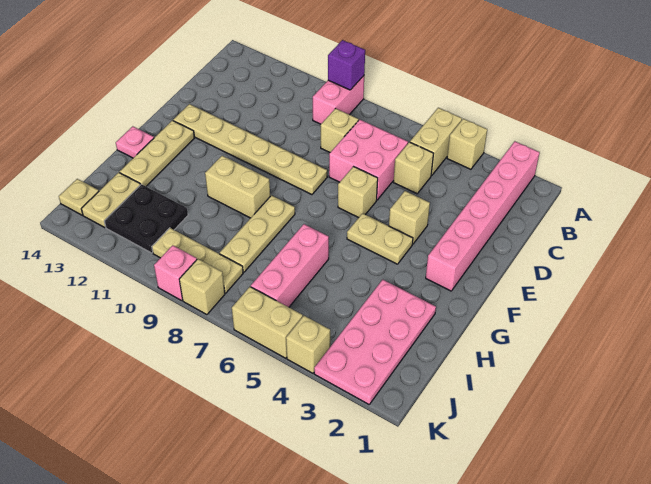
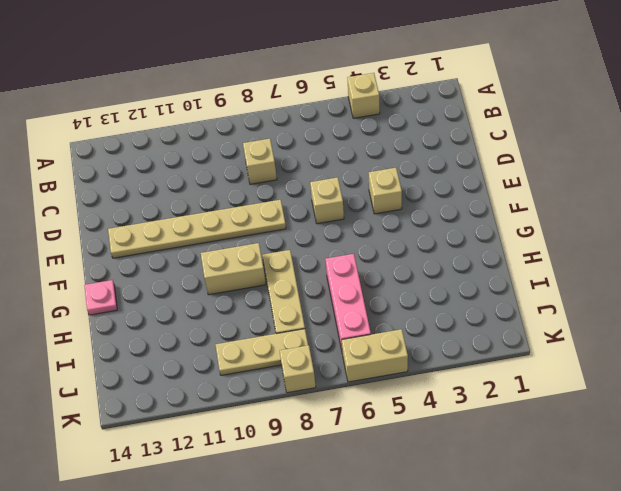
none -> pink brick A2:F2 level 1
none -> tan brick A5:B5 level 1
none -> pink brick A9:B9 level 1

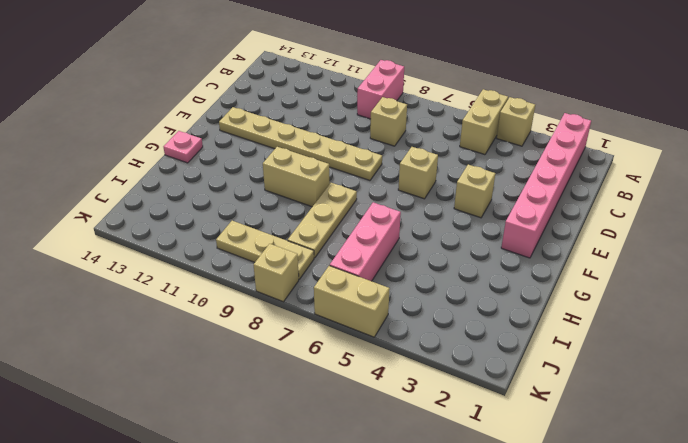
none -> tan brick C5 level 1
none -> pink brick C6:D7 level 1
none -> tan plate F4:F5 level 1

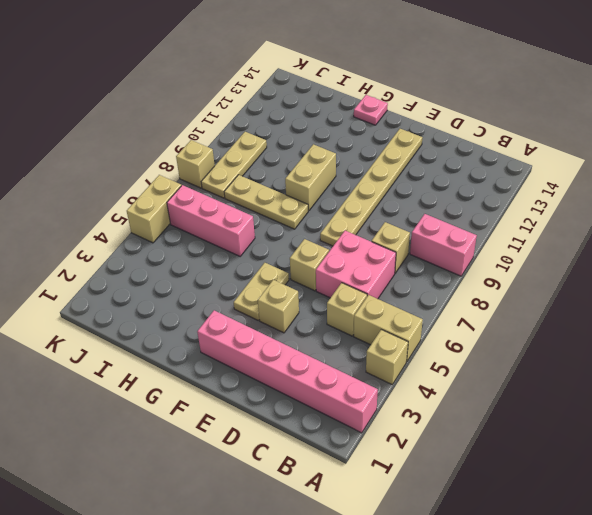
none -> tan plate F13:H13 level 1
none -> pink plate H2:K3 level 1
none -> black plate I11:J12 level 1

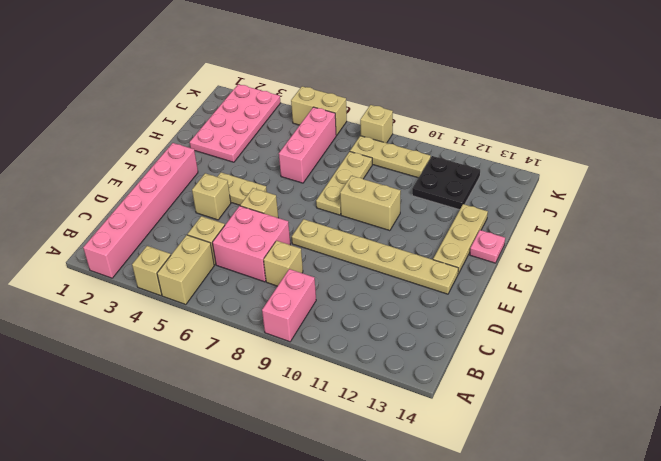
none -> tan plate I13:J13 level 1
none -> tan plate J14 level 1
none -> tan brick K4 level 1

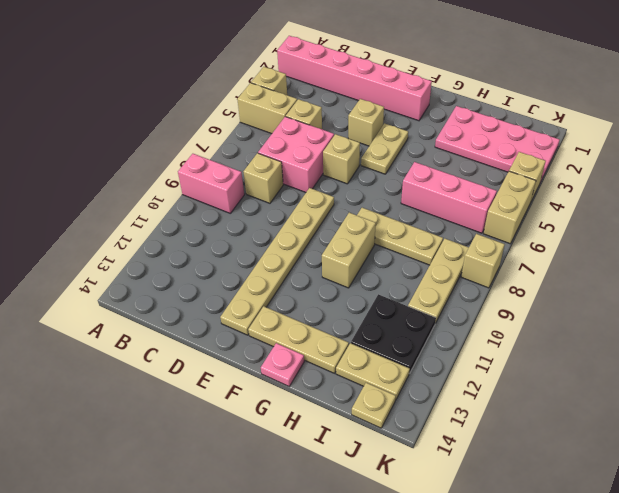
none -> pink brick K9 level 1
none -> purple brick A9 level 2

